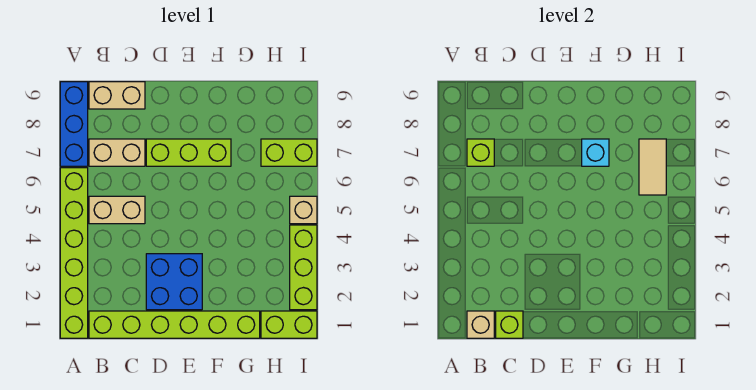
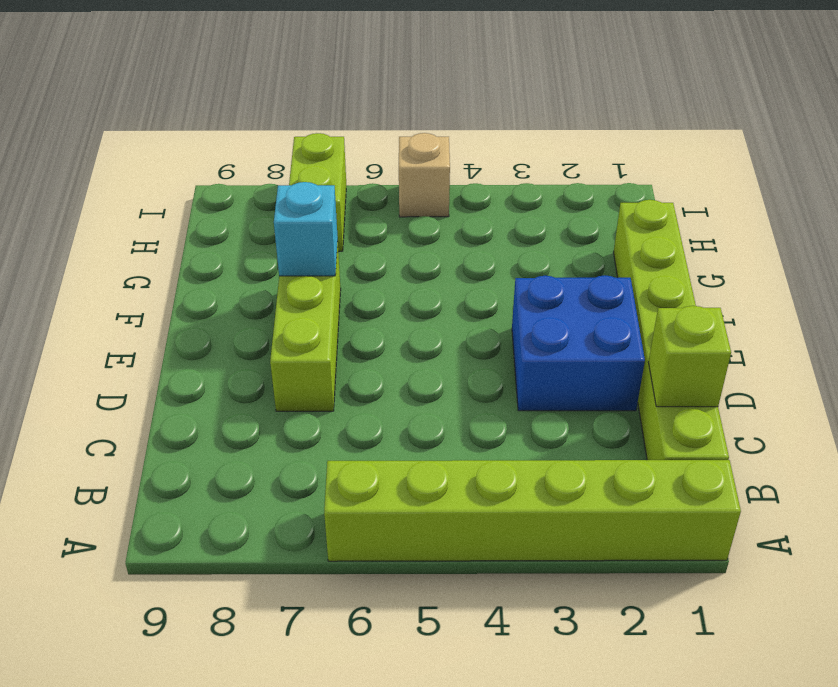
none -> blue brick A7:A9 level 1
none -> tan brick B5:C5 level 1
none -> tan brick B7:C7 level 1

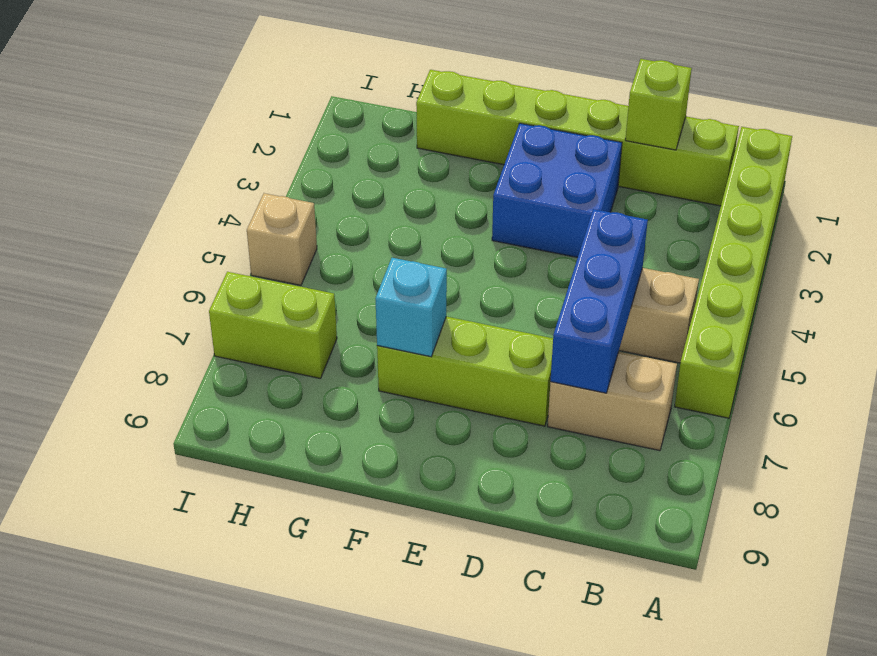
blue brick C5:C7 level 2 -> blue brick A7:A9 level 1
none -> tan brick B9:C9 level 1
none -> lime brick H1:I1 level 1
none -> lime brick I2:I4 level 1

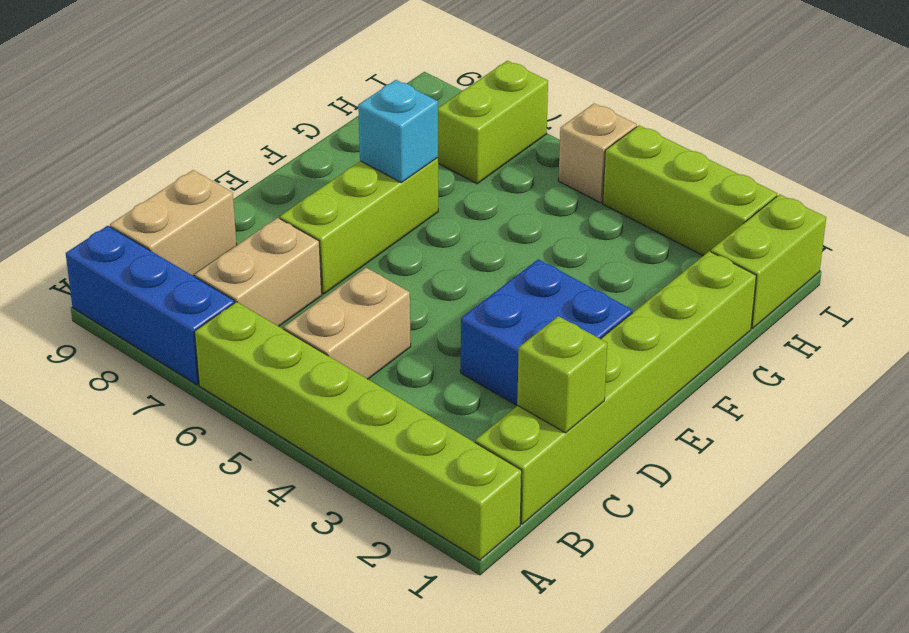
none -> tan brick B1 level 2
none -> lime brick B7 level 2
none -> tan tile H6:H7 level 2

